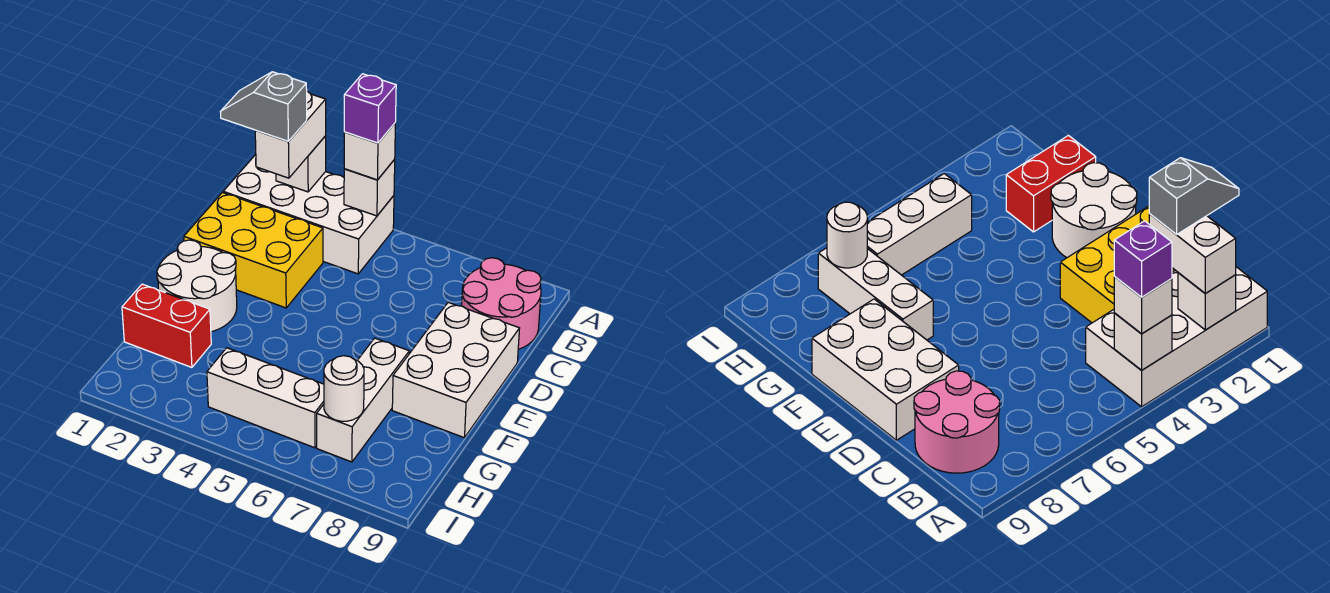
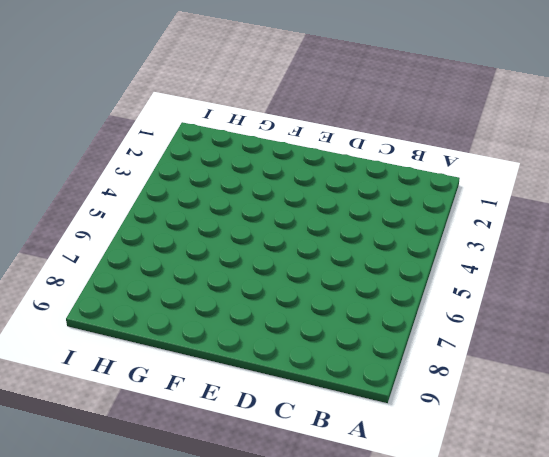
none -> white brick A1:B4 level 1
none -> pink round brick B8:C9 level 1
none -> yellow brick C1:D3 level 1

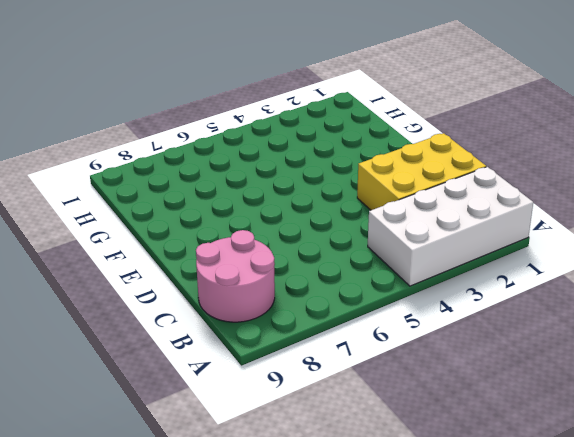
none -> white brick D8:F9 level 1
none -> white round brick E1:F2 level 1
none -> white brick F7:H7 level 1

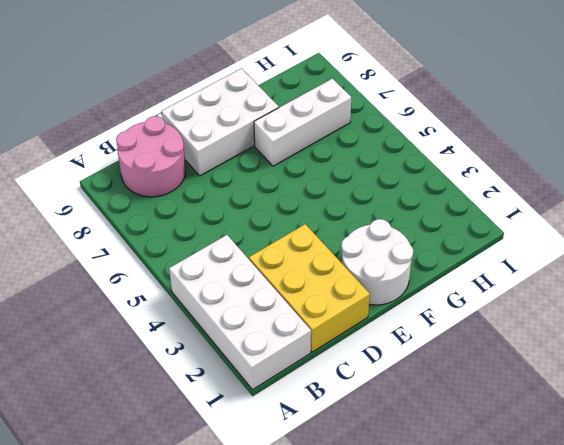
none -> red brick G1:G2 level 1
none -> white brick H4:H6 level 1
none -> white brick A2 level 2

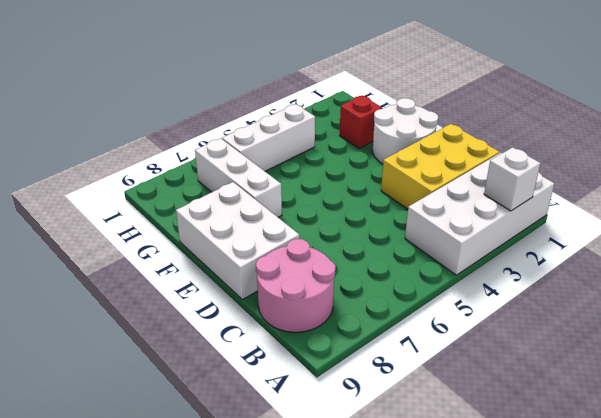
red brick G2 level 1 -> red brick G1:G2 level 1
none -> white brick A4 level 2
none -> white round brick H7 level 2
none -> white brick A2:B2 level 3

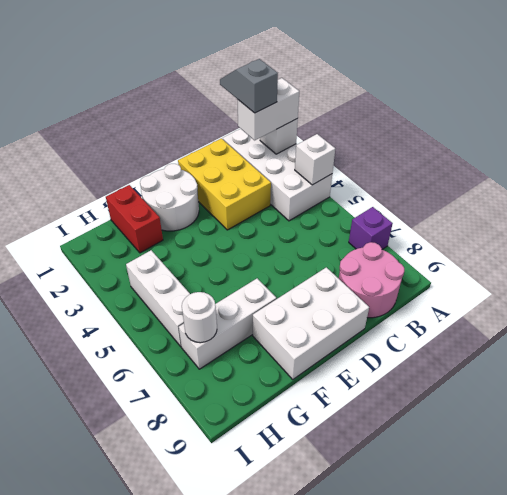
purple brick A7 level 1 -> purple brick A4 level 4
none -> white brick A4 level 3

